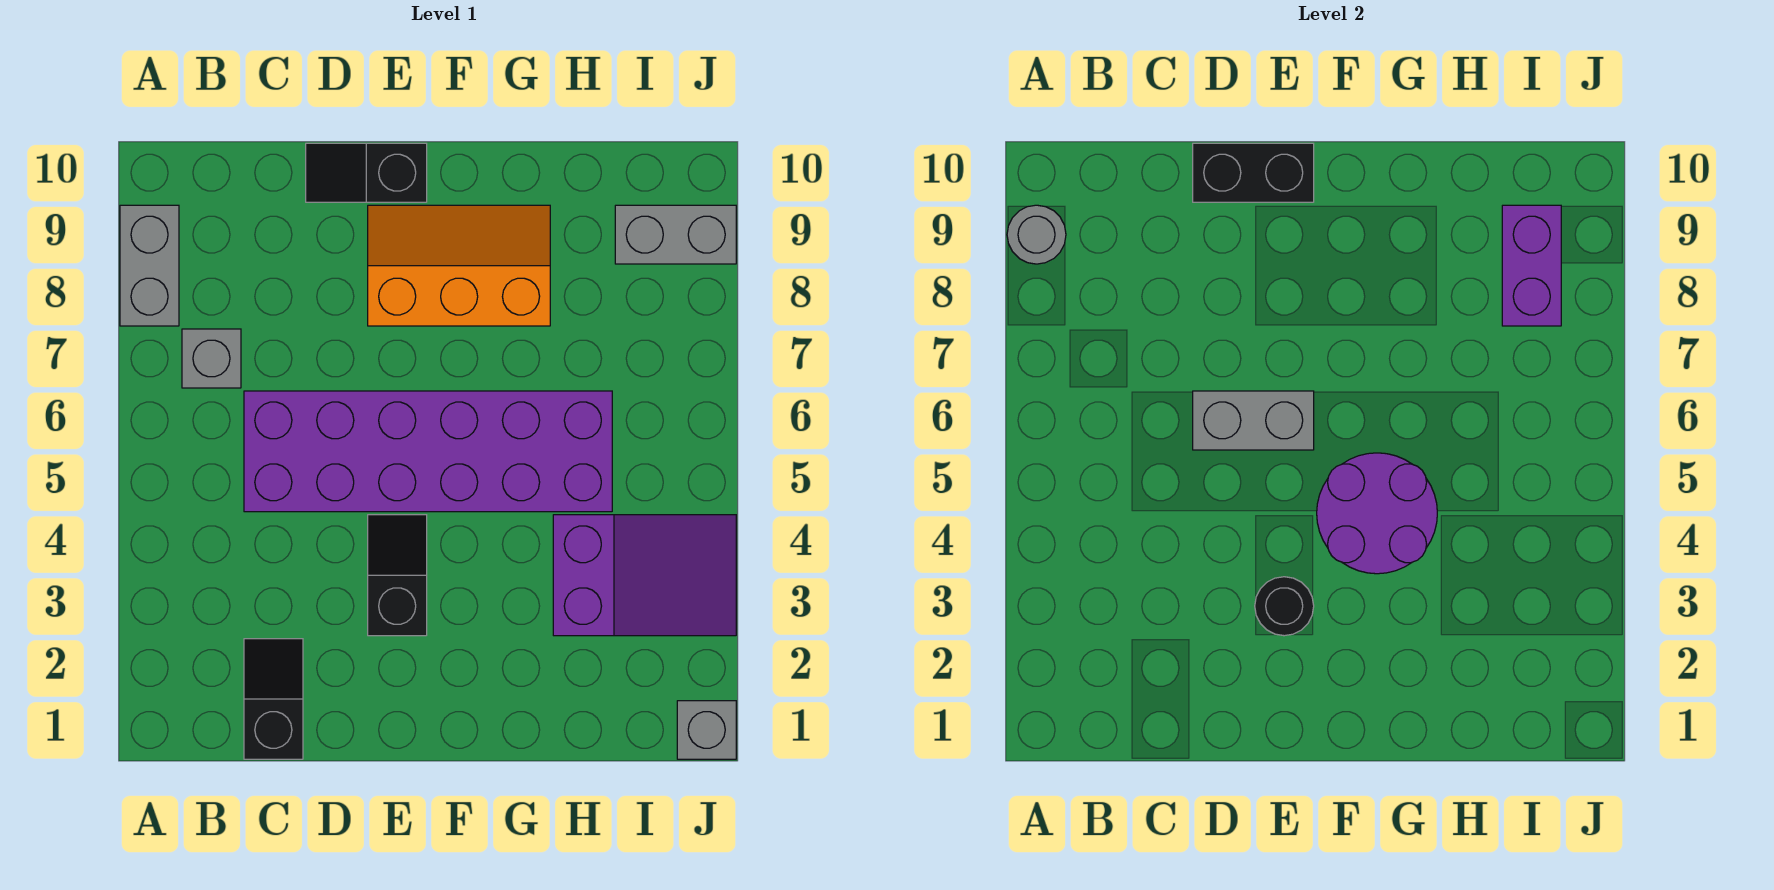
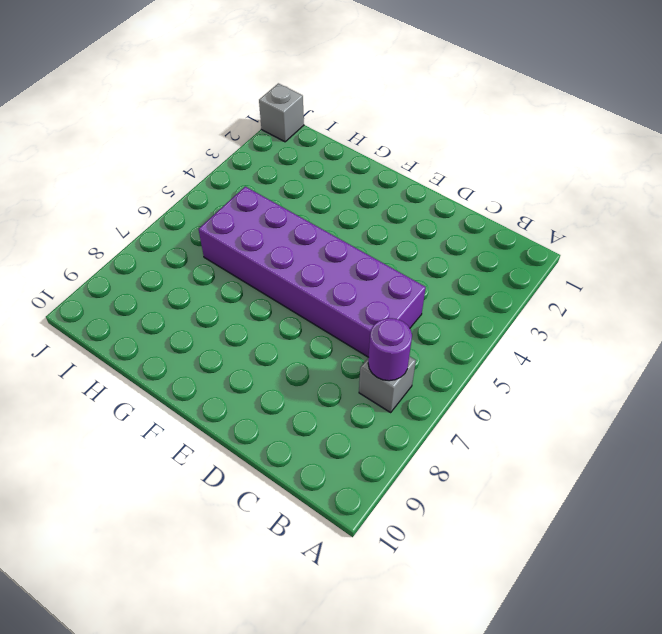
purple round brick B7 level 2 -> none
none -> grey brick A8:A9 level 1
none -> black slope C1:C2 level 1 top 1
none -> black slope D10:E10 level 1 top E

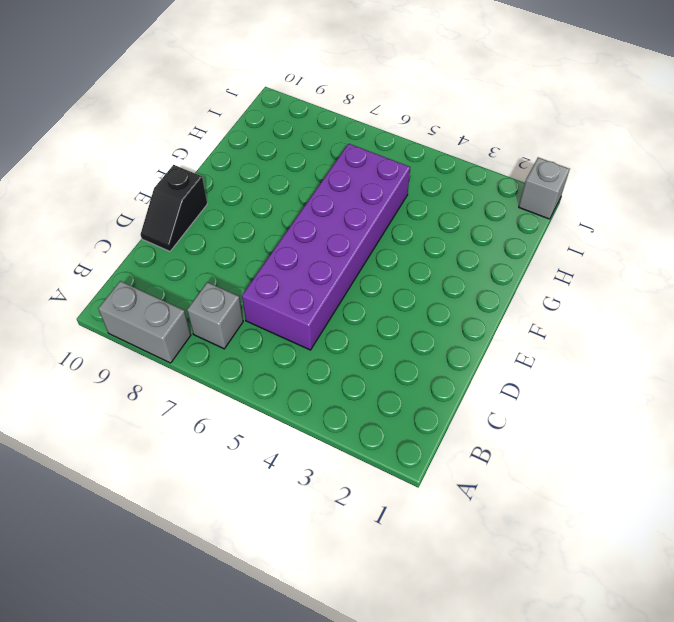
none -> black slope C1:C2 level 1 top 1
none -> black slope E3:E4 level 1 top 3
none -> orange slope E8:G9 level 1 top 8

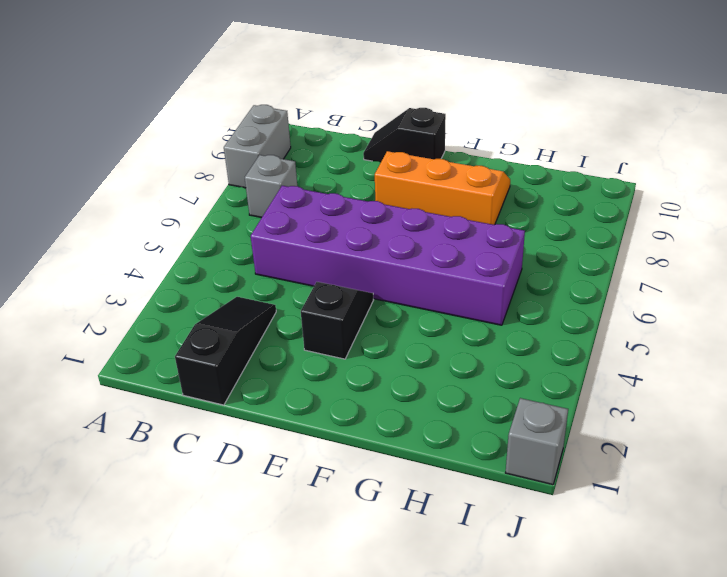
black slope C1:C3 level 1 top 1 -> black slope C1:C2 level 1 top 1
none -> purple slope H3:J4 level 1 top H
none -> grey brick I9:J9 level 1
none -> grey round brick A9 level 2

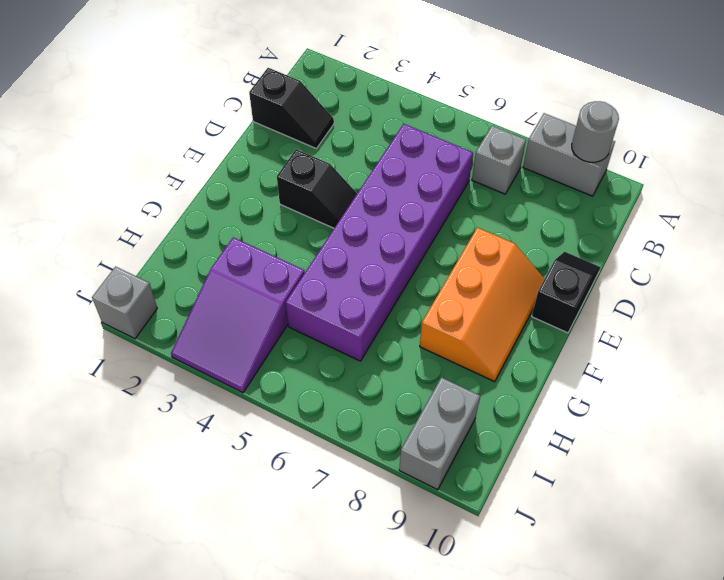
none -> grey brick D6:E6 level 2
none -> black brick D10:E10 level 2
none -> black round brick E3 level 2

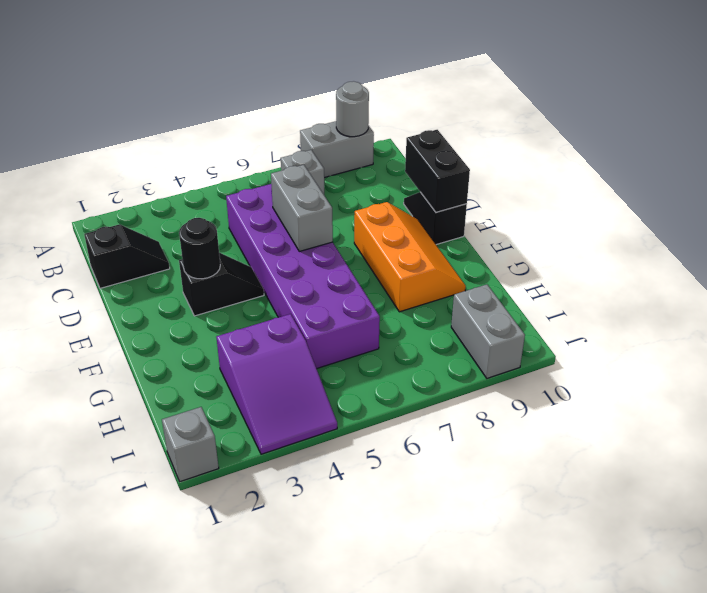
none -> purple round brick F4:G5 level 2
none -> purple brick I8:I9 level 2

